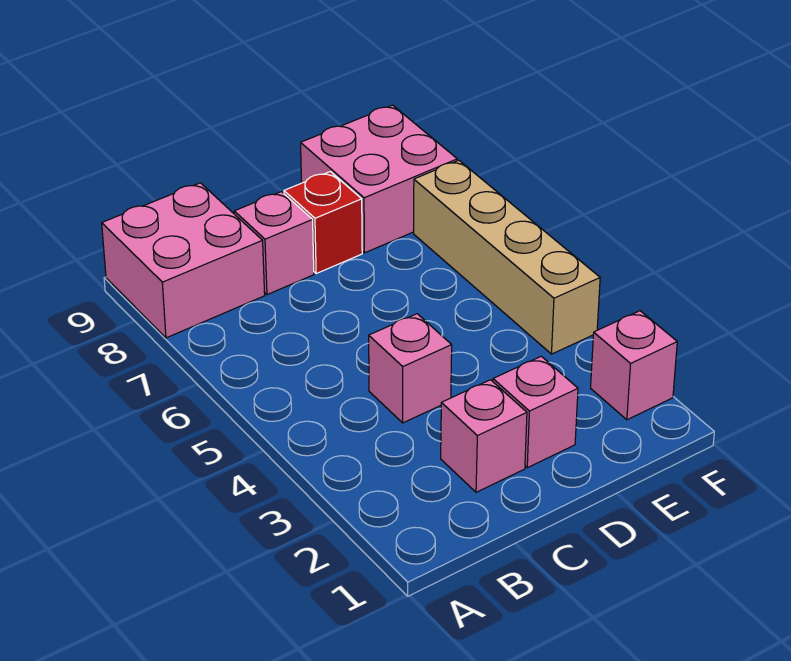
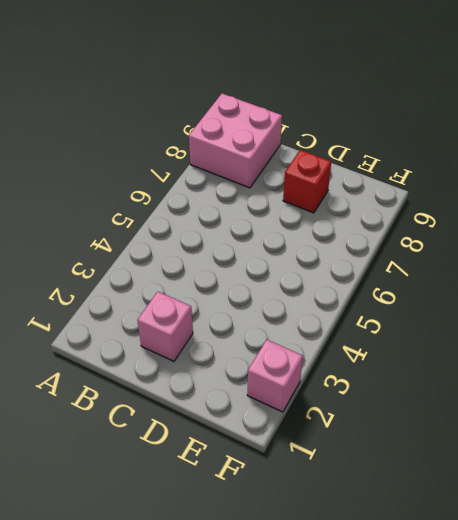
none -> pink brick C4 level 1
none -> pink brick C8 level 1

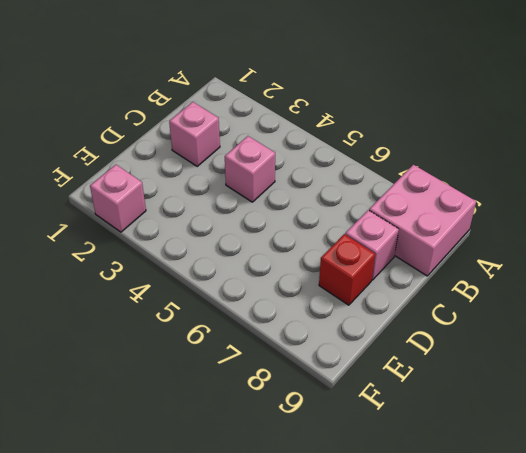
none -> pink brick D2 level 1
none -> pink brick E8:F9 level 1

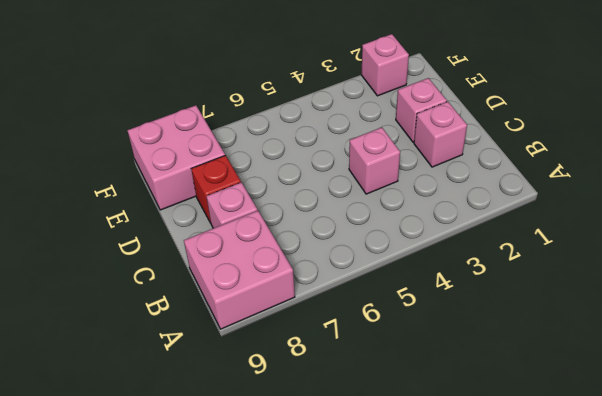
none -> tan brick F4:F7 level 1

